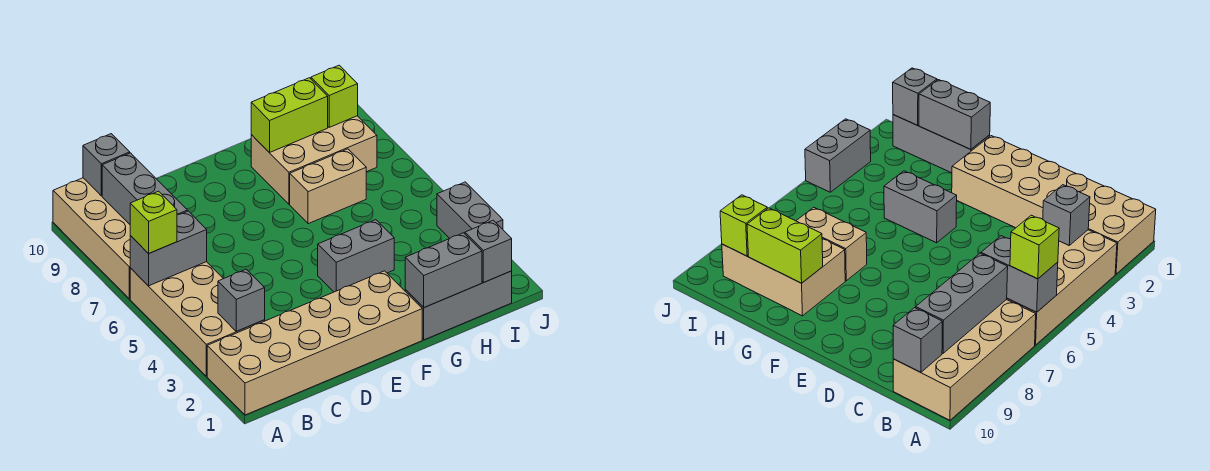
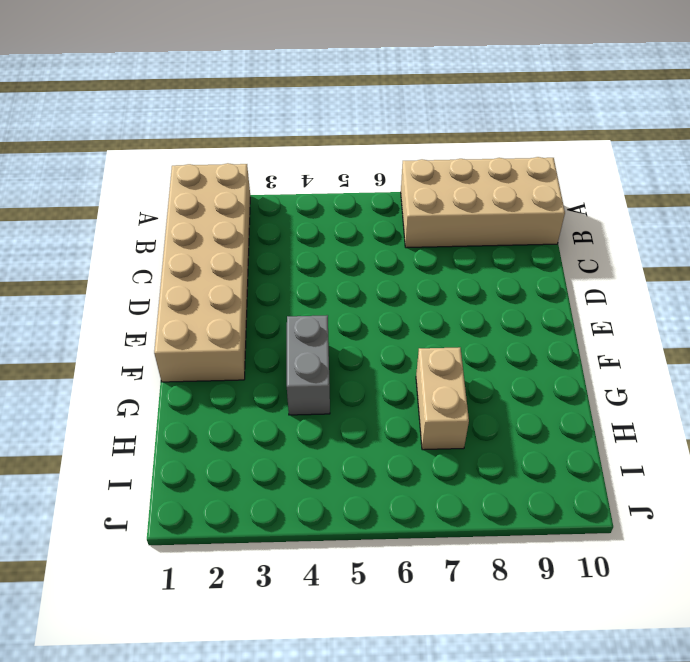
none -> tan brick A3:B6 level 1
none -> grey brick G1:I1 level 1
none -> tan brick G8:I9 level 1

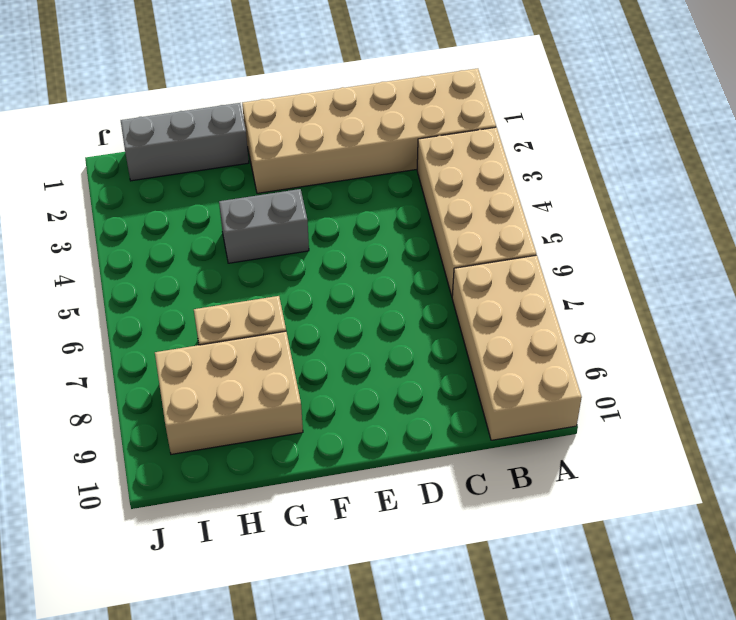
none -> grey brick J3:J4 level 1
none -> grey brick A6:B6 level 2
none -> grey brick B3 level 2

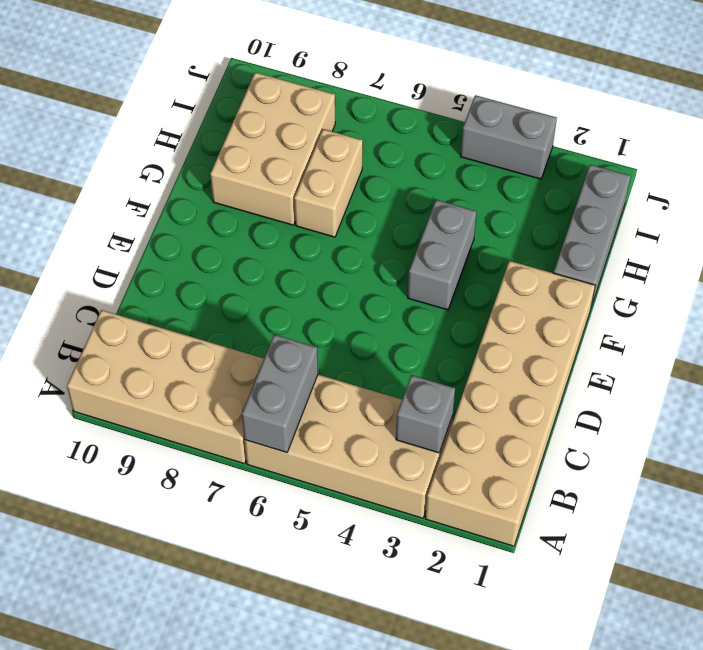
none -> grey brick B7:B9 level 2
none -> grey brick B10 level 2
none -> grey brick G1:H1 level 2

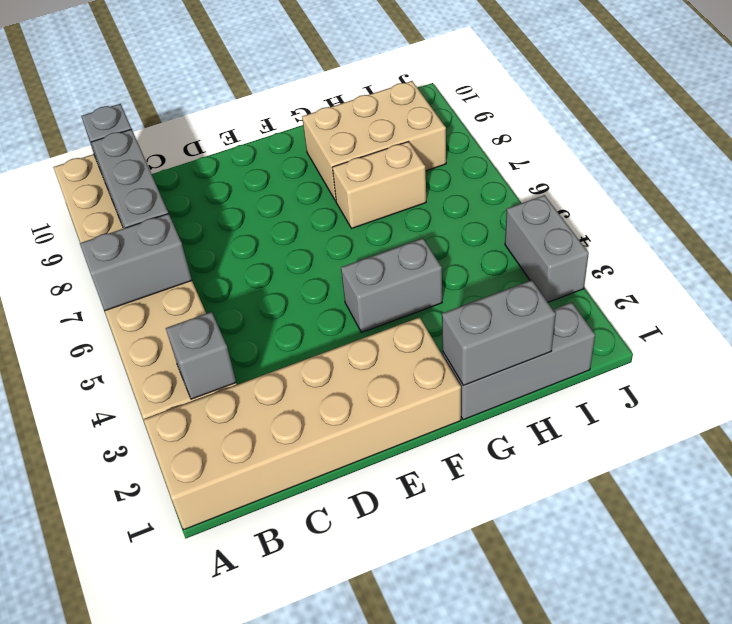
none -> lime brick G9:H9 level 2
none -> grey brick I1 level 2
none -> lime brick I9 level 2

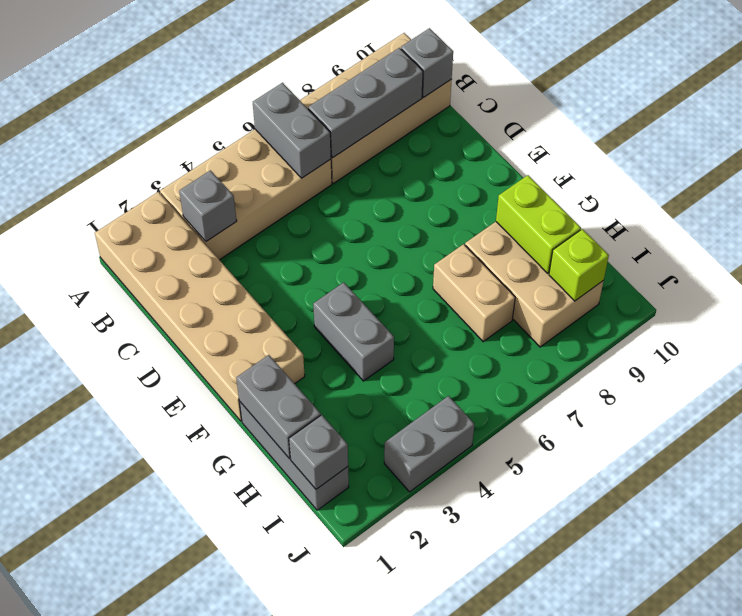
none -> lime brick A6 level 3

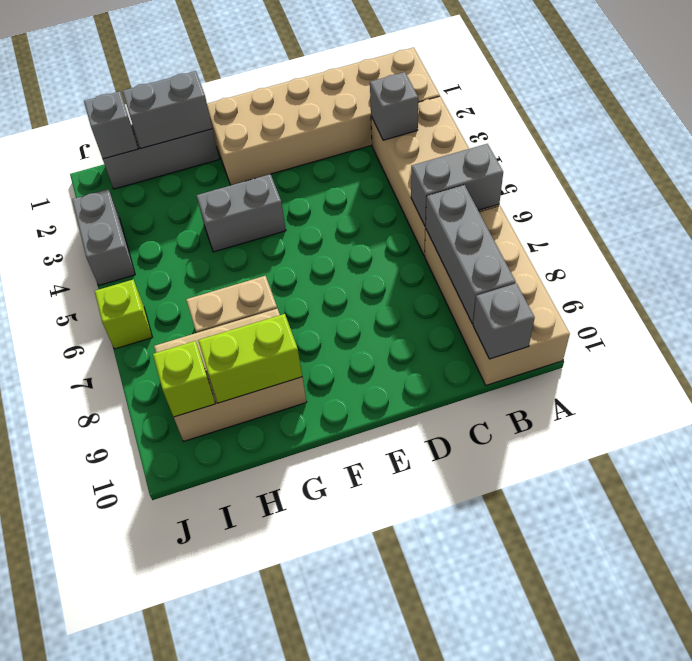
lime brick J6 level 1 -> lime brick A6 level 3

